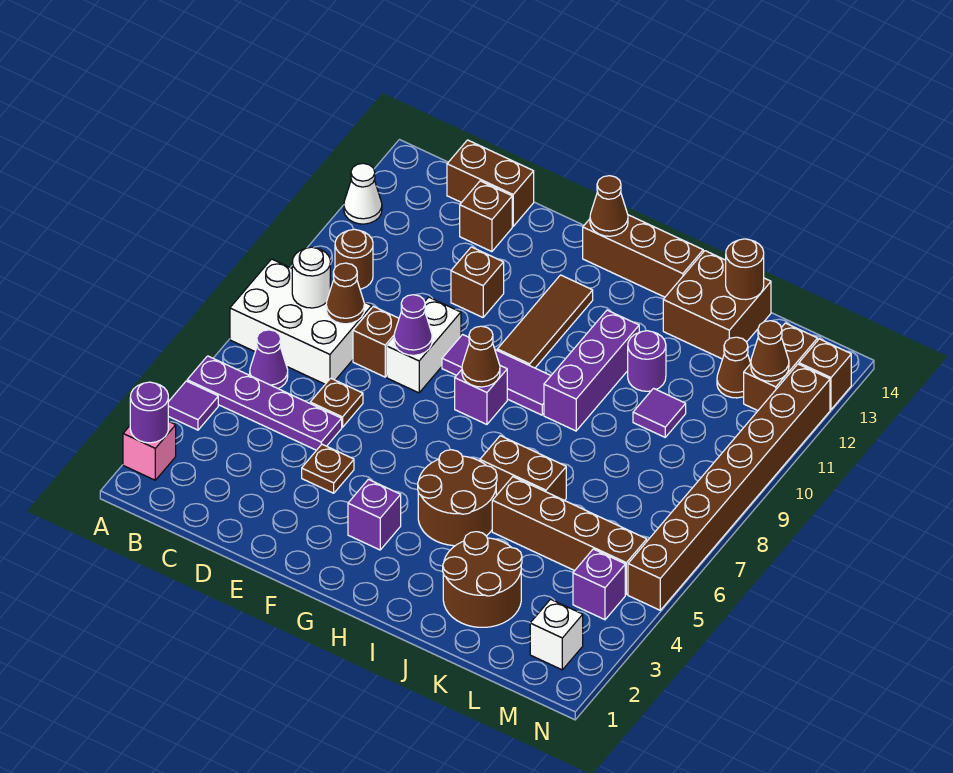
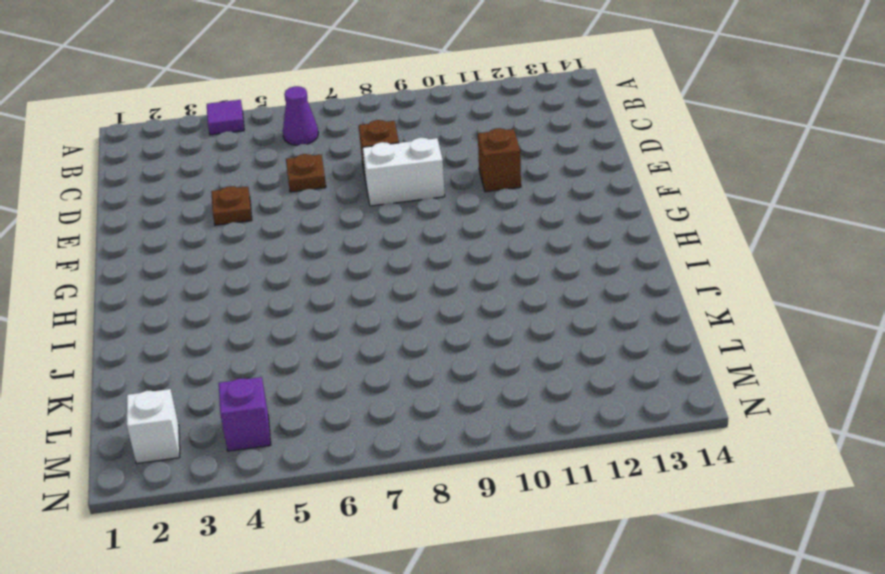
none -> pink brick A2 level 1
none -> purple plate A5:D5 level 1
none -> white brick A7:C8 level 1
none -> white cone A12 level 1

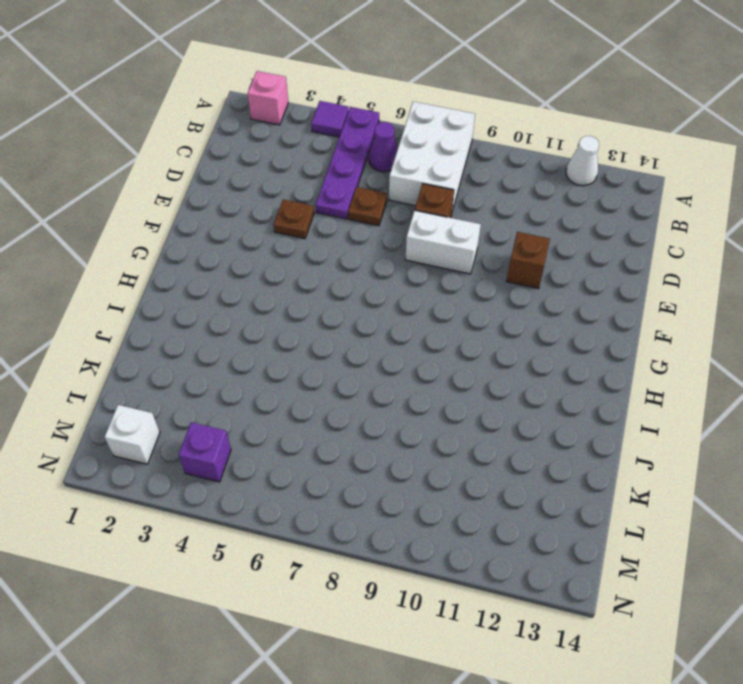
none -> brown round brick B10 level 1
none -> brown brick C14:D14 level 1
none -> brown brick D13 level 1
none -> purple tile F9:H9 level 1

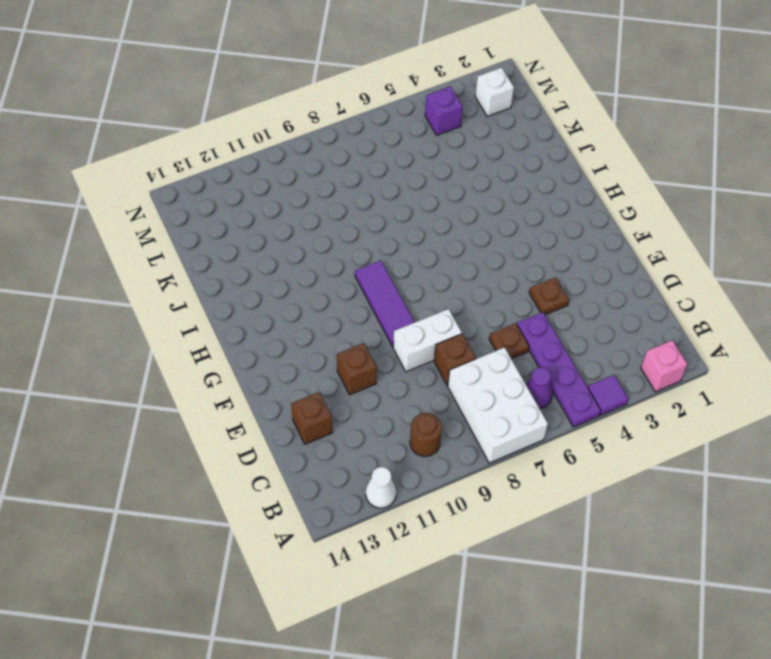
none -> brown brick C14:D14 level 1
none -> purple brick G3 level 1
none -> purple brick G8 level 1
none -> brown tile G10:G12 level 1

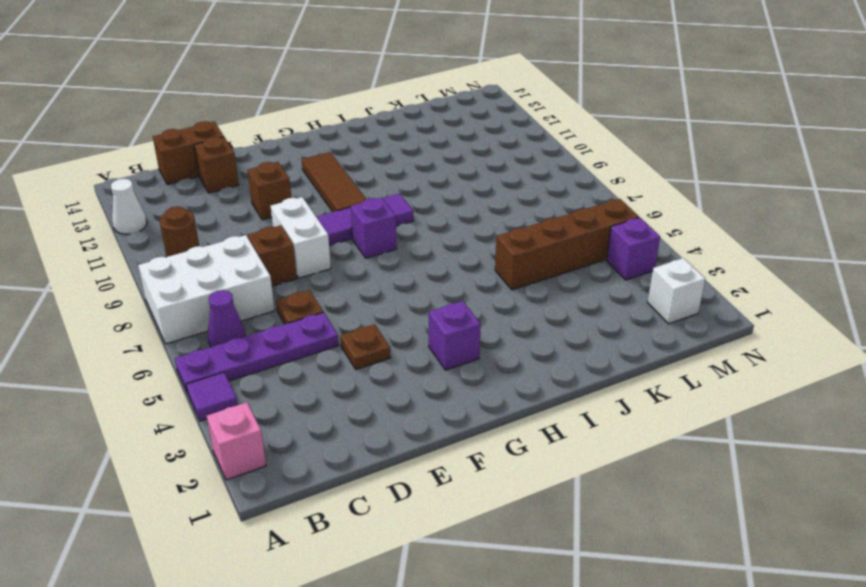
none -> brown brick G14:I14 level 1
none -> brown round brick H4:I5 level 1
none -> brown brick I6:J6 level 1
none -> purple brick I9:I11 level 1

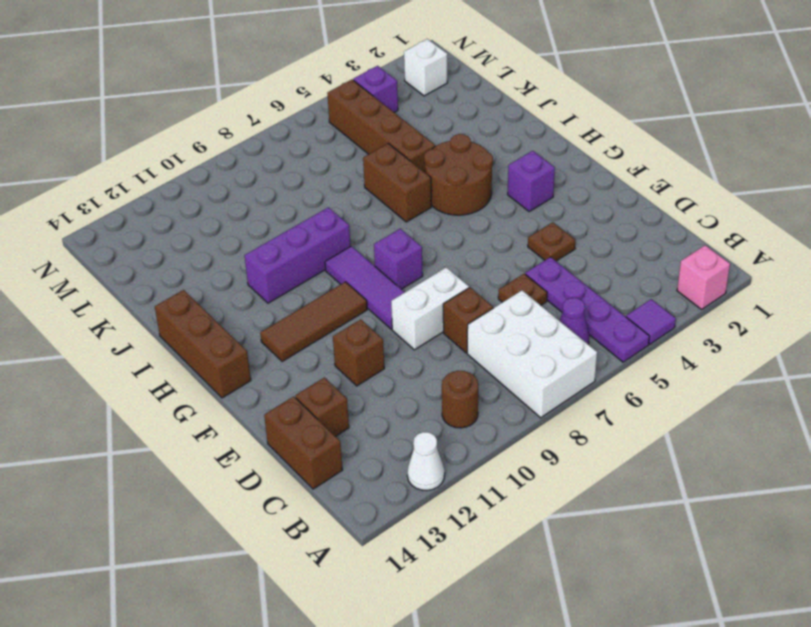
none -> brown round brick J2:K3 level 1
none -> purple round brick J11 level 1
none -> brown brick J13:K14 level 1
none -> purple tile K10 level 1

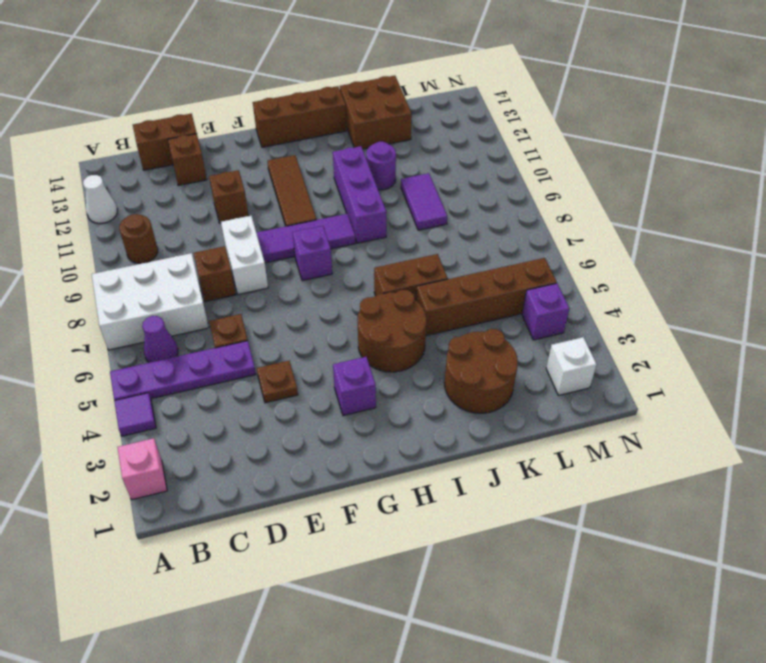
purple tile K9:K10 level 1 -> purple tile K10 level 1
none -> brown cone L12 level 1
none -> brown brick M12:M13 level 1
none -> brown brick N5:N12 level 1
none -> brown brick N13 level 1

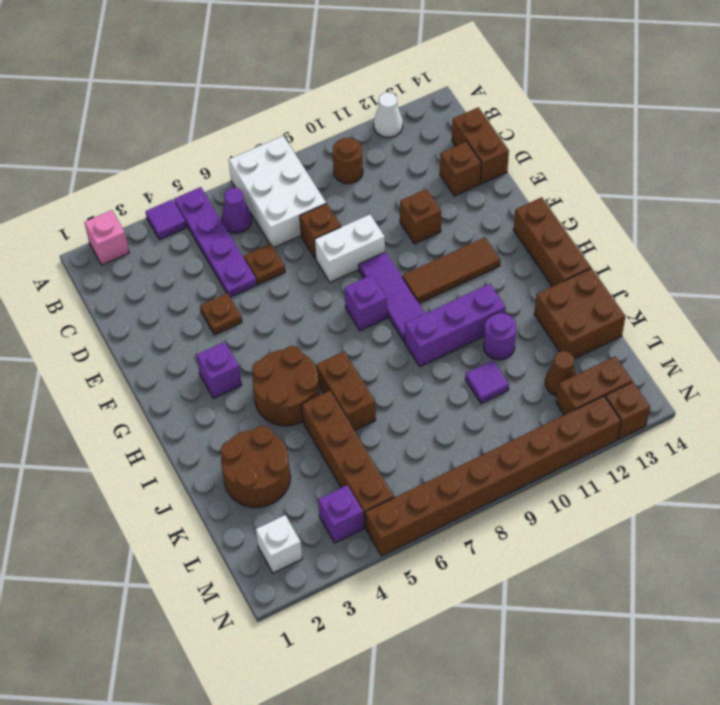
none -> purple round brick A2 level 2
none -> white round brick B8 level 2
none -> brown cone C8 level 2
none -> purple cone E8 level 2

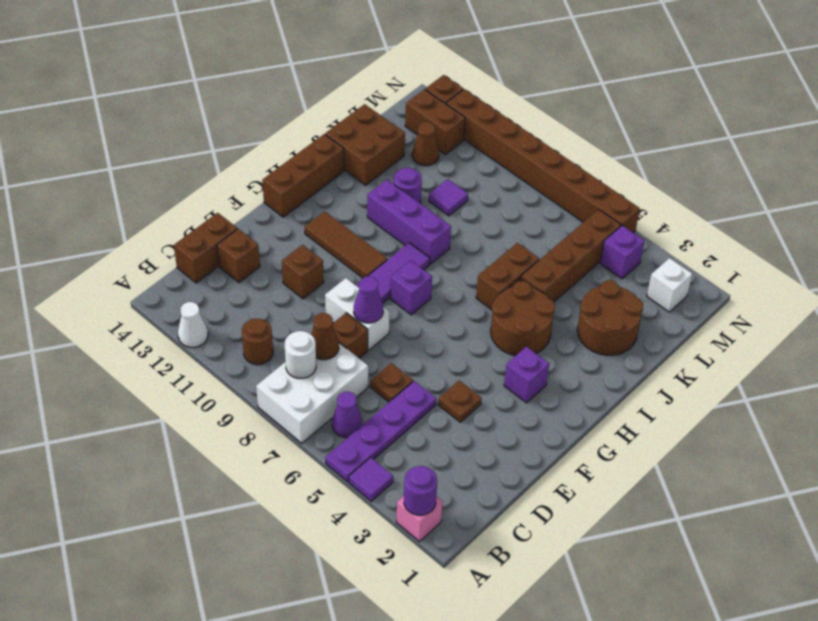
none -> brown cone G8 level 2
none -> brown cone G14 level 2
none -> brown round brick K14 level 2
none -> brown cone M12 level 2

